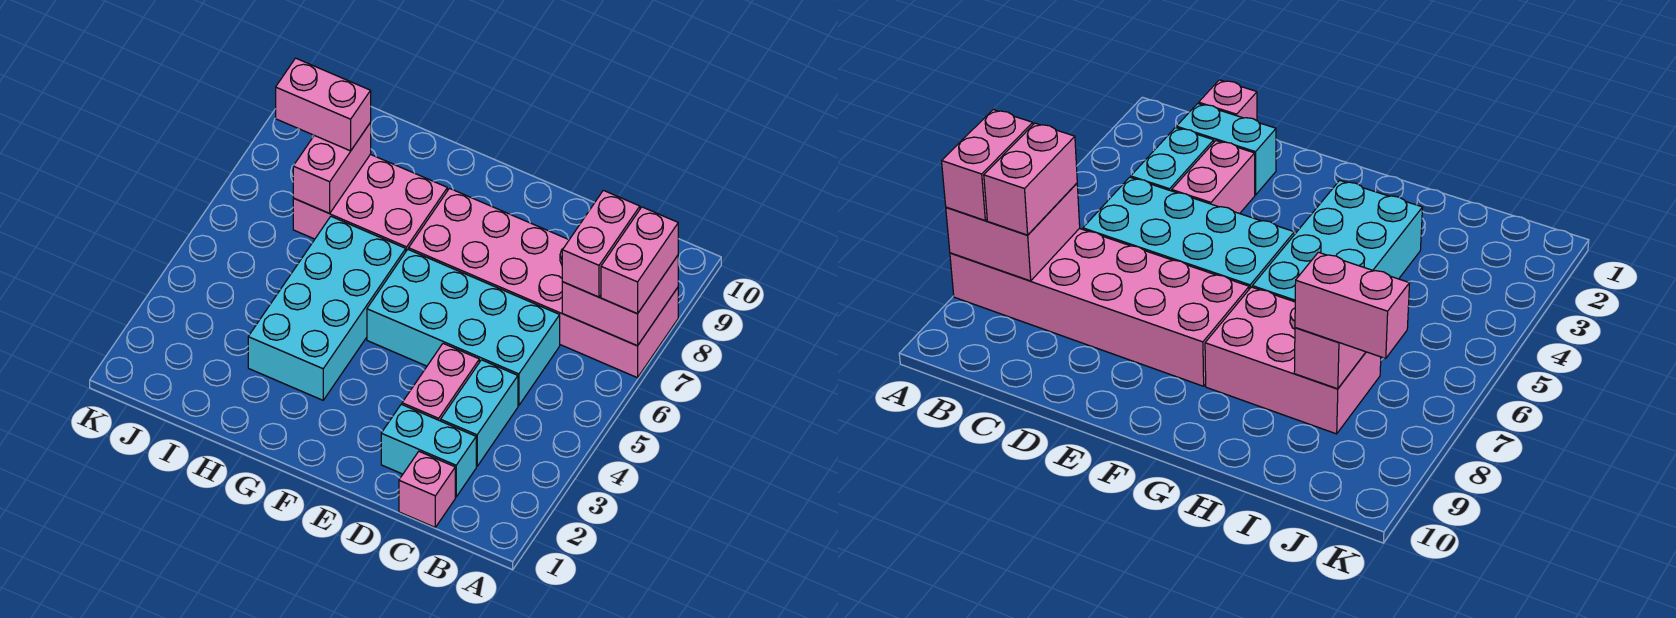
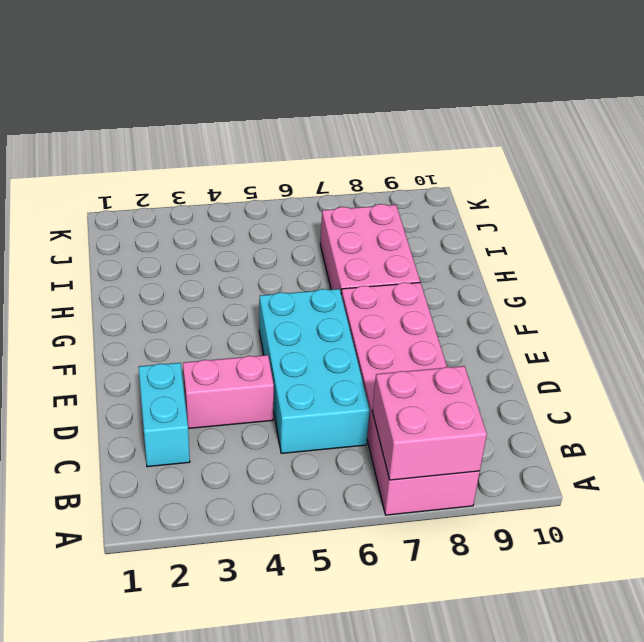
none -> pink brick C1 level 1
none -> cyan brick C3:C4 level 1
none -> cyan brick G3:H6 level 1

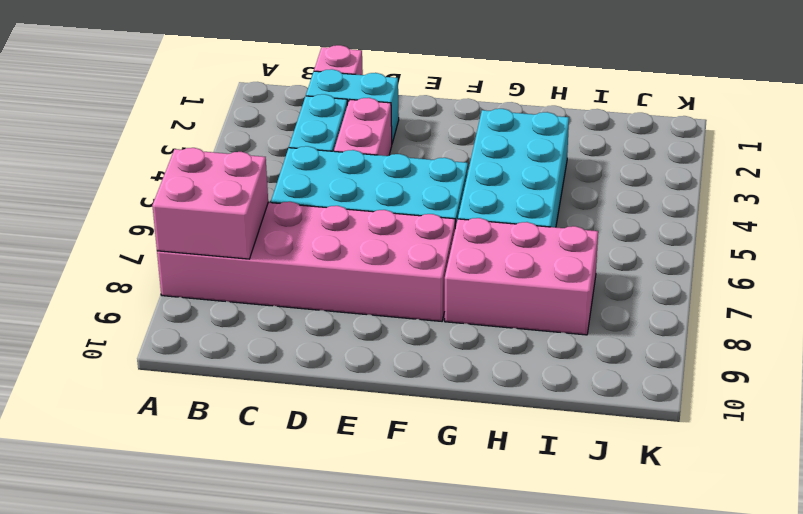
none -> pink brick I7:I8 level 2
none -> pink brick A7:A8 level 3
none -> pink brick B7:B8 level 3

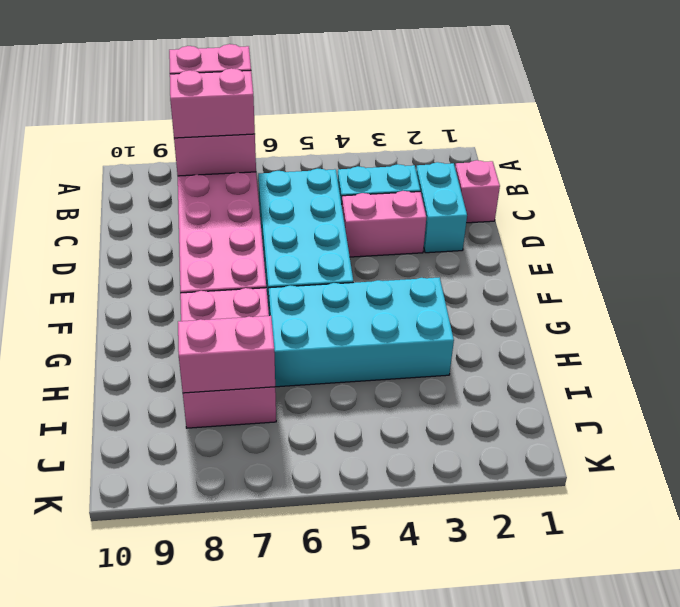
none -> pink brick I8:J8 level 3

